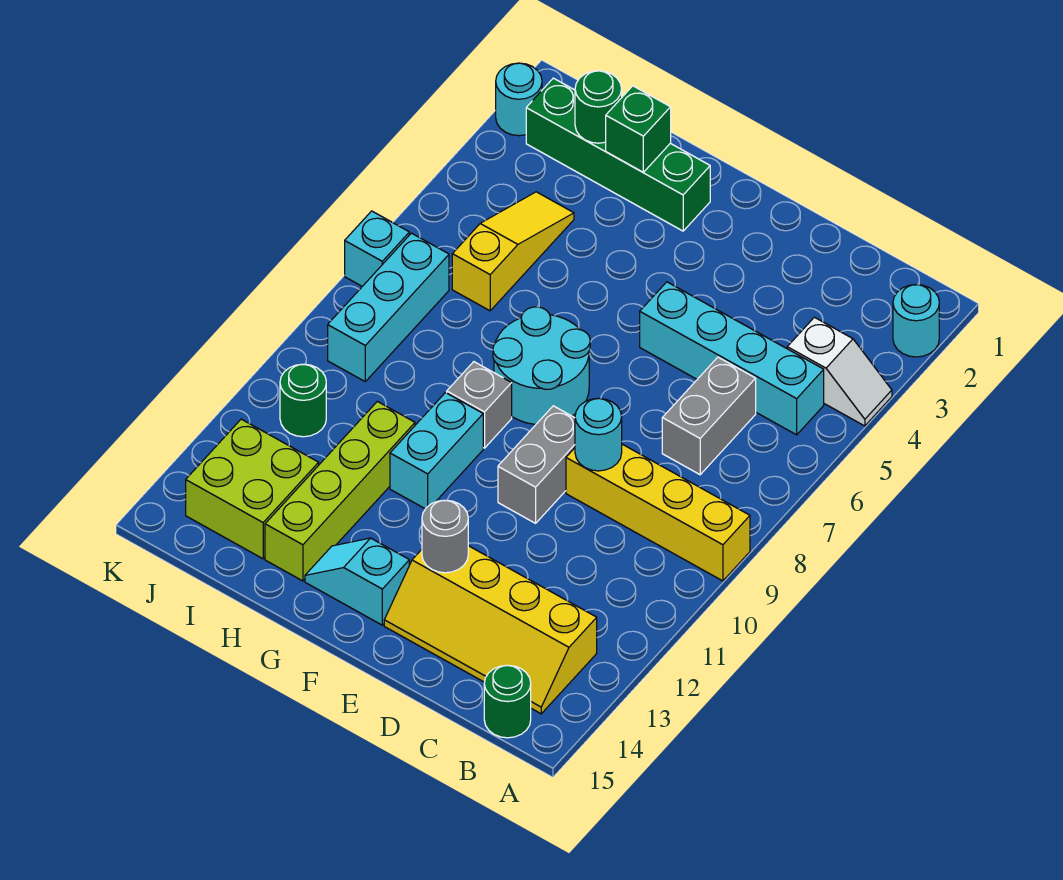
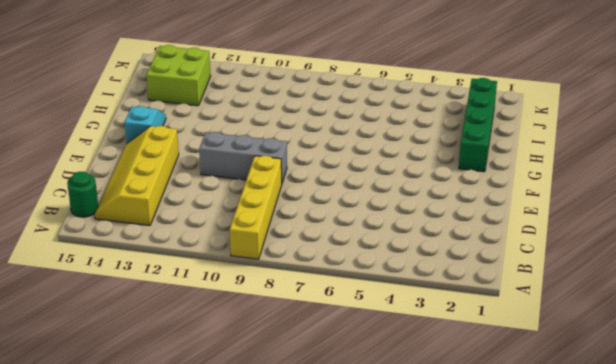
grey brick E9:E11 level 1 -> grey brick E9:E10 level 1
none -> cyan round brick A2 level 1
none -> white slope A4:B4 level 1 top B
none -> cyan brick B5:E5 level 1

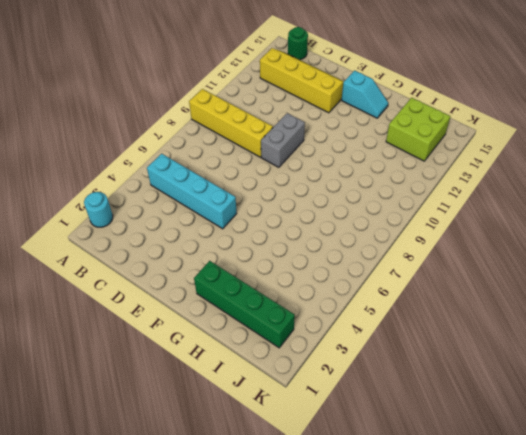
none -> white slope A4:B4 level 1 top B
none -> grey brick C6:C7 level 1
none -> cyan round brick F7:G8 level 1

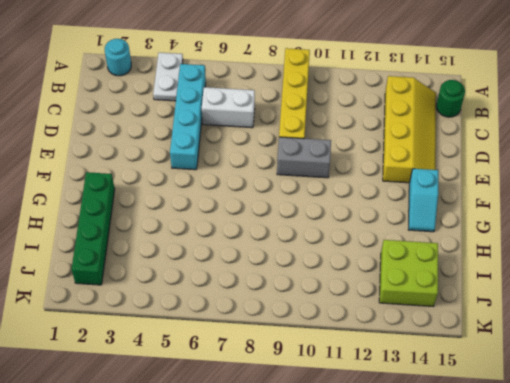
white plate A4:B4 level 1 -> white slope A4:B4 level 1 top B
white brick C6:C7 level 1 -> grey brick C6:C7 level 1
none -> cyan round brick F7:G8 level 1
none -> grey brick G9 level 1
none -> cyan brick G10:G11 level 1

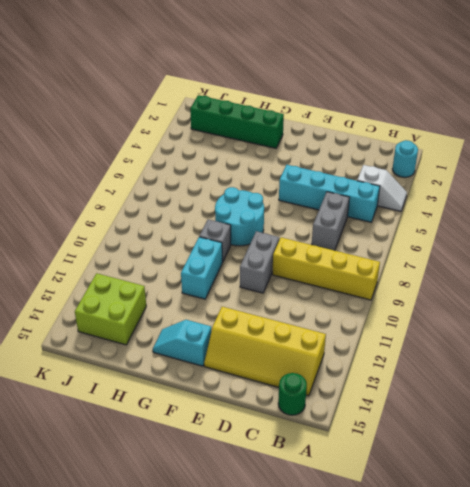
none -> lime brick H11:H14 level 1
none -> yellow slope I4:I6 level 1 top 6
none -> cyan brick J7:J9 level 1

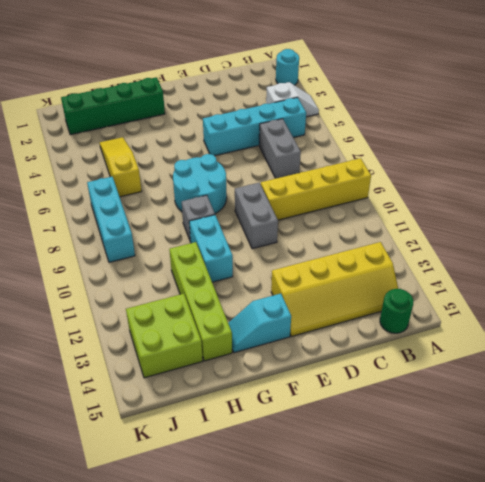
none -> green round brick J11 level 1
none -> cyan round brick K2 level 1
none -> cyan brick K7 level 1

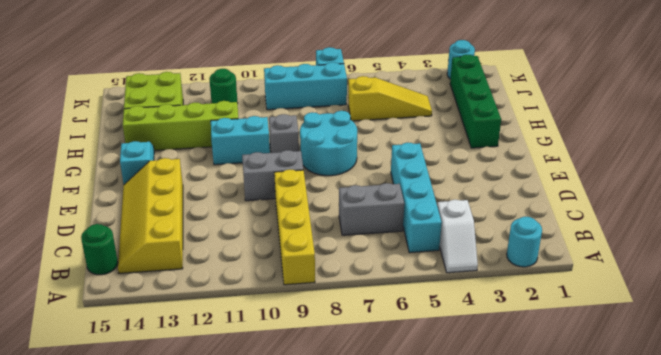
none -> cyan round brick D9 level 2
none -> grey round brick E13 level 2
none -> green brick H2 level 2

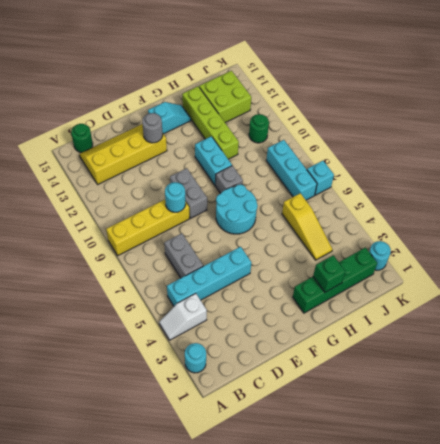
none -> green round brick I2 level 2

